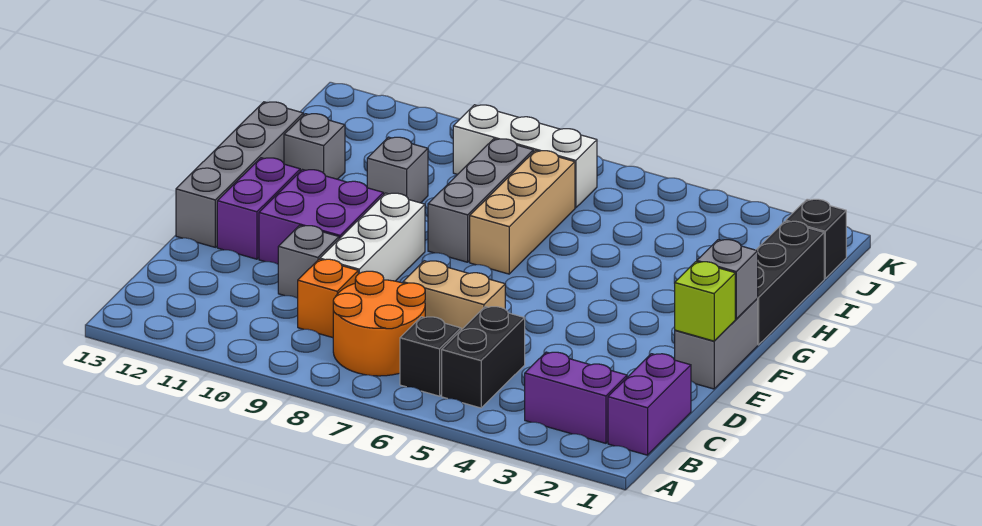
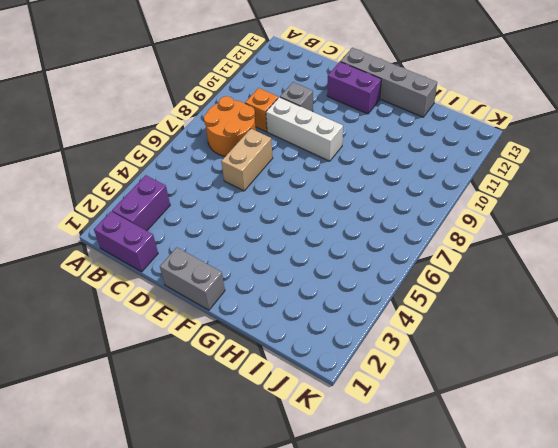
none -> black brick B5:C5 level 1
none -> black brick B6 level 1
none -> purple brick E10:F11 level 1

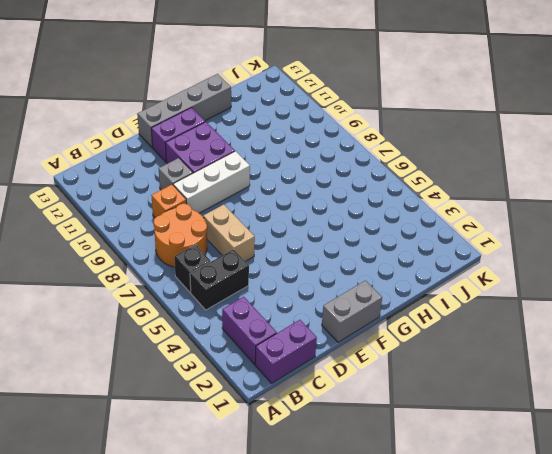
none -> black brick G1:I1 level 1
none -> tan brick G7:I7 level 1
none -> grey brick G8:I8 level 1

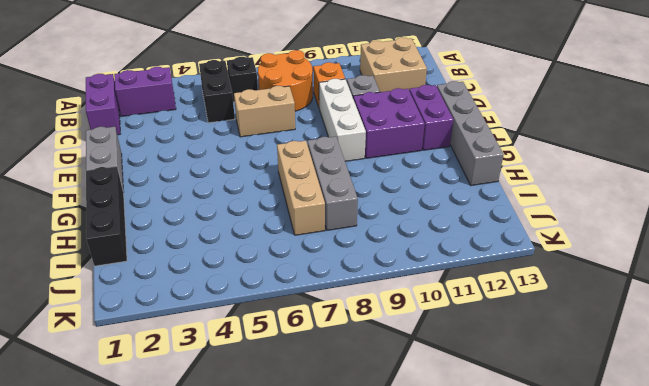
tan brick B11:C12 level 1 -> none
none -> grey brick H10 level 1
none -> grey brick H12 level 1
none -> black brick J1 level 1

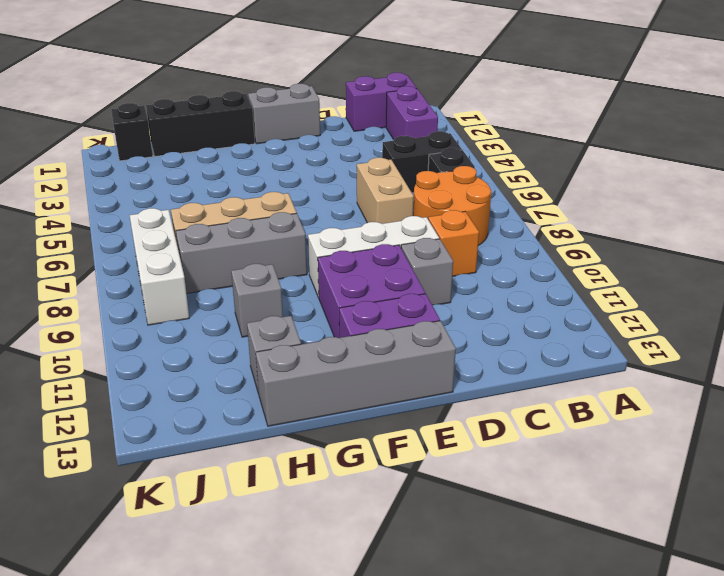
none -> lime brick E1 level 2
none -> grey brick F1 level 2

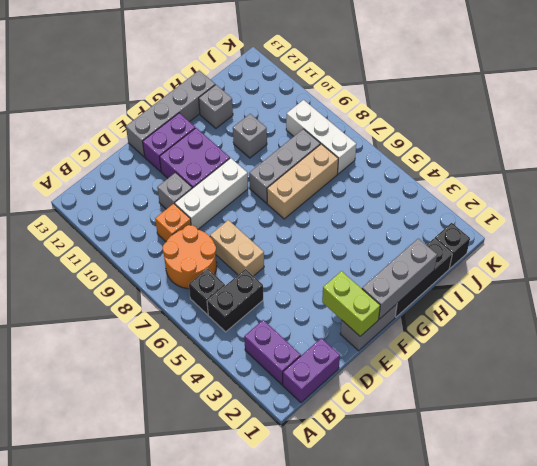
lime brick E1:E2 level 2 -> lime brick E1 level 2
grey brick F1:H1 level 2 -> grey brick F1 level 2

